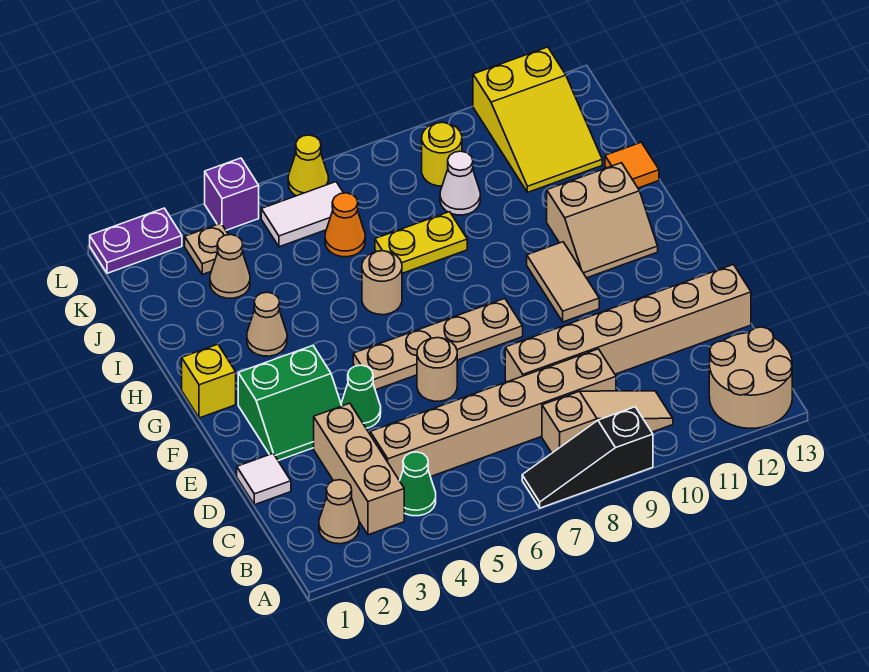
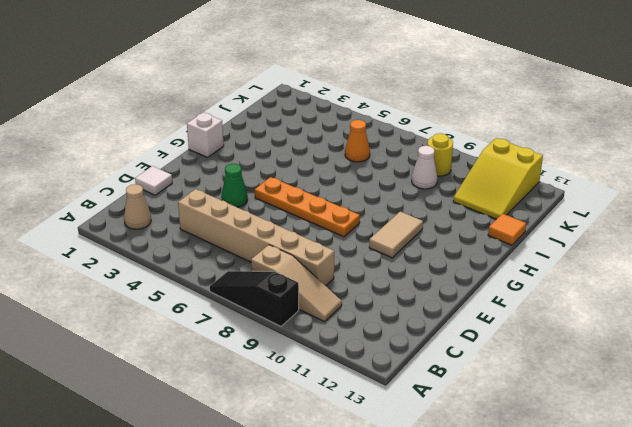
orange plate F5:F8 level 1 -> tan plate F5:F8 level 1
white brick G1 level 1 -> yellow brick G1 level 1
none -> tan round brick A12:B13 level 1
none -> tan brick B3:D3 level 1
none -> green cone B4 level 1
none -> tan brick D8:D13 level 1

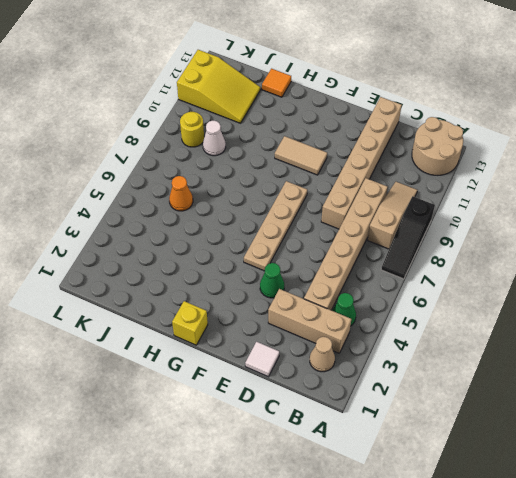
none -> green slope E2:F3 level 1 top F
none -> tan round brick E6 level 1
none -> tan slope G11:H12 level 1 top H
none -> tan cone H3 level 1

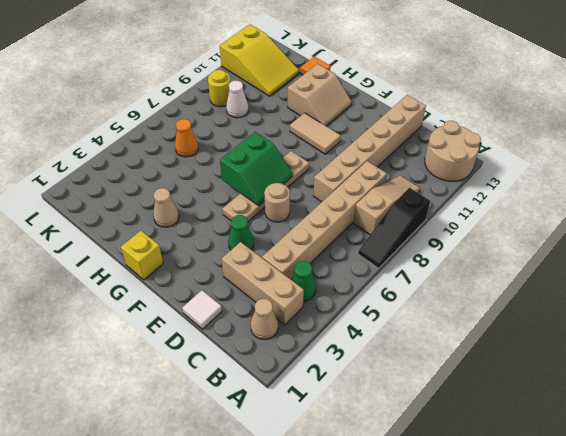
green slope F6:G7 level 2 top G -> green slope E2:F3 level 1 top F
none -> tan round brick H6 level 1
none -> yellow plate I7:I8 level 1
none -> tan cone J3 level 1
none -> tan plate K3 level 1

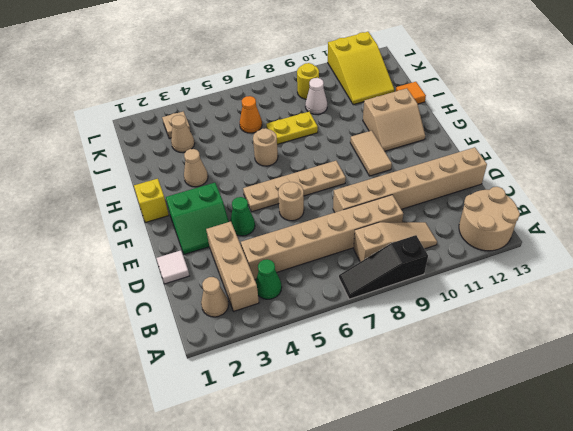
none -> white tile K5:K6 level 1
none -> purple plate L1:L2 level 1
none -> purple brick L4 level 1
none -> yellow cone L6 level 1

